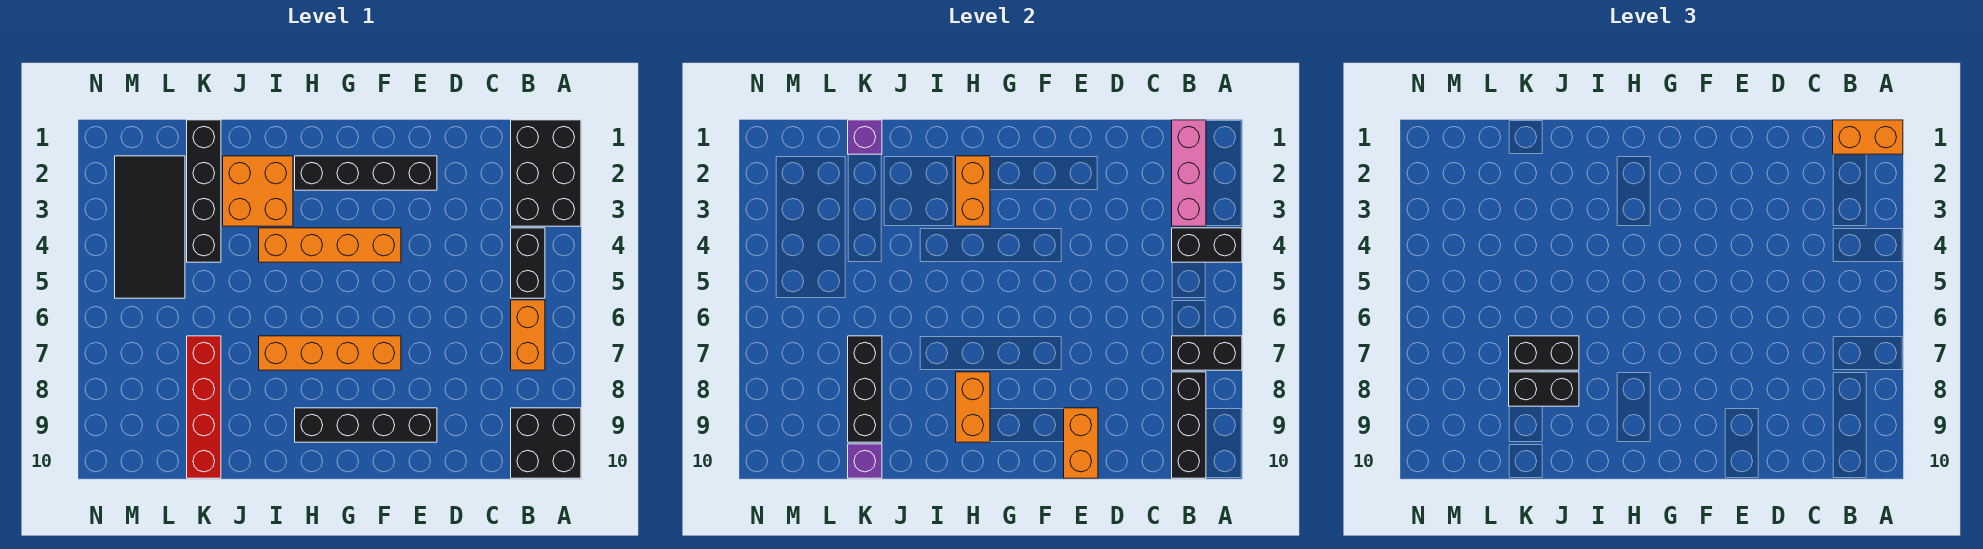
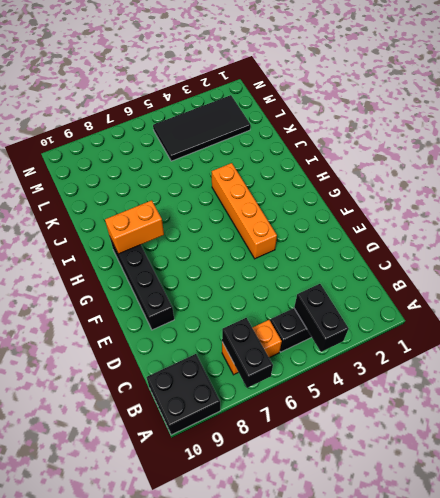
none -> black brick A1:B3 level 1
none -> black brick E2:H2 level 1
none -> orange brick F7:I7 level 1

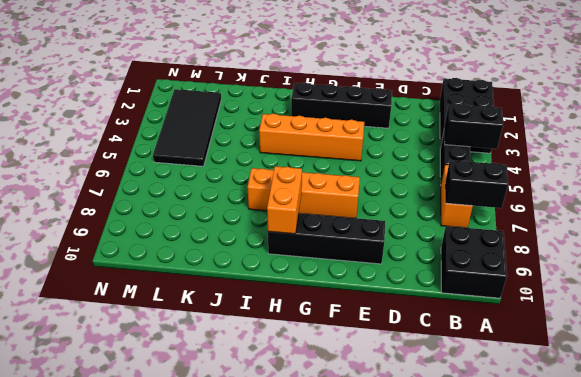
none -> orange brick I2:J3 level 1
none -> black brick K1:K4 level 1
none -> red brick K7:K10 level 1

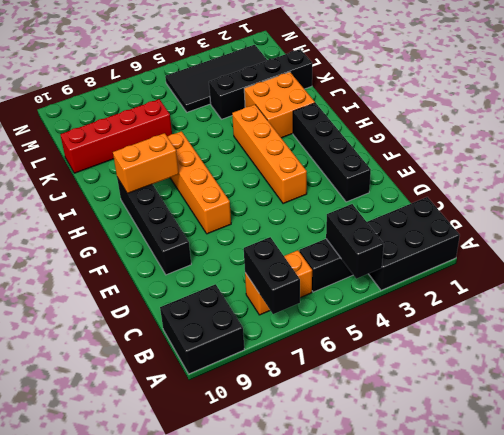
none -> pink brick B1:B3 level 2
none -> black brick B8:B10 level 2
none -> orange brick E9:E10 level 2

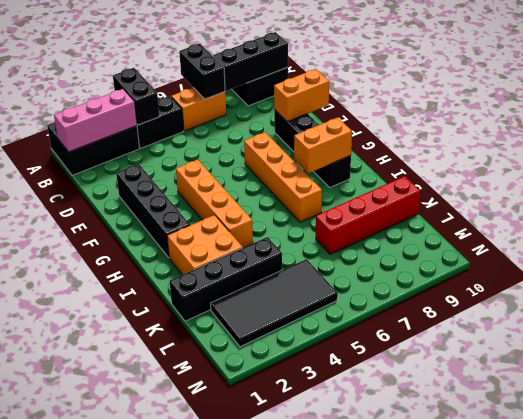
none -> orange brick H2:H3 level 2
none -> purple brick K1 level 2
none -> black brick K7:K9 level 2

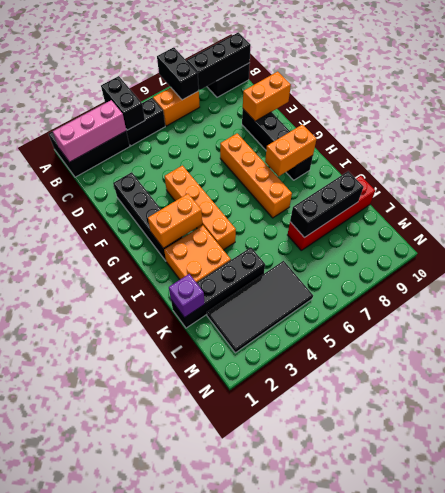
none -> purple brick K10 level 2
none -> orange brick A1:B1 level 3
none -> black brick J7:K7 level 3

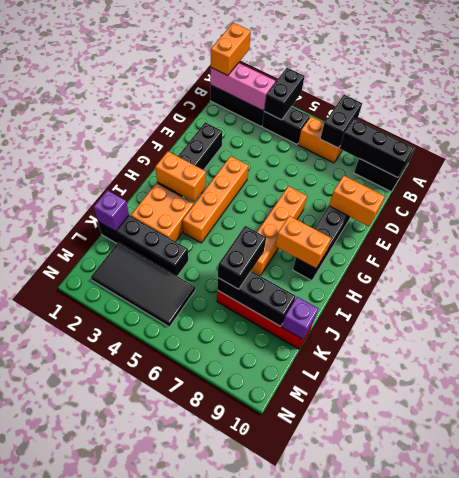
none -> black brick J8:K8 level 3

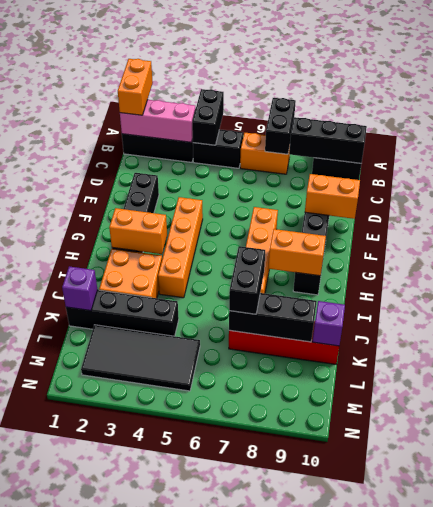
none -> black brick J8:K8 level 3

